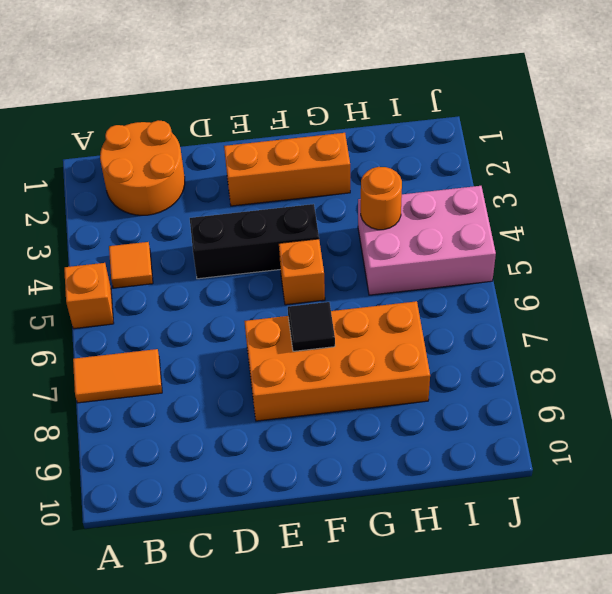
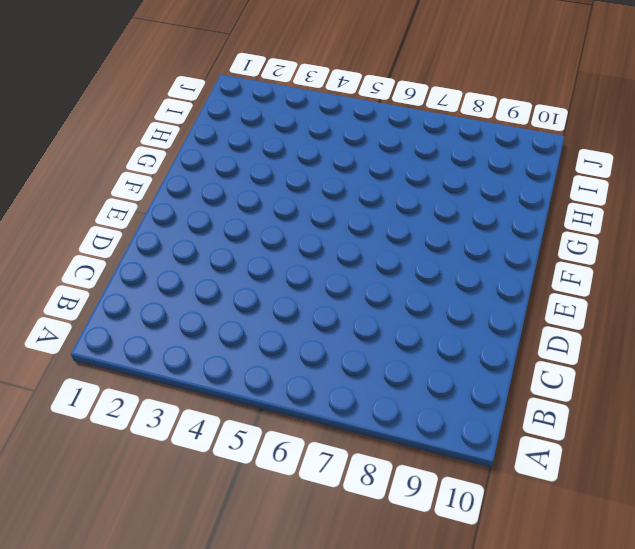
none -> orange brick A5 level 1
none -> orange tile A7:B7 level 1

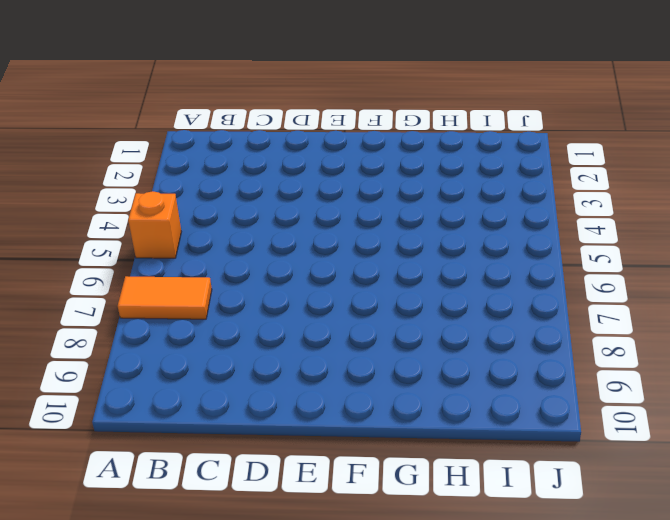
none -> orange round brick B1:C2 level 1
none -> orange tile B4 level 1

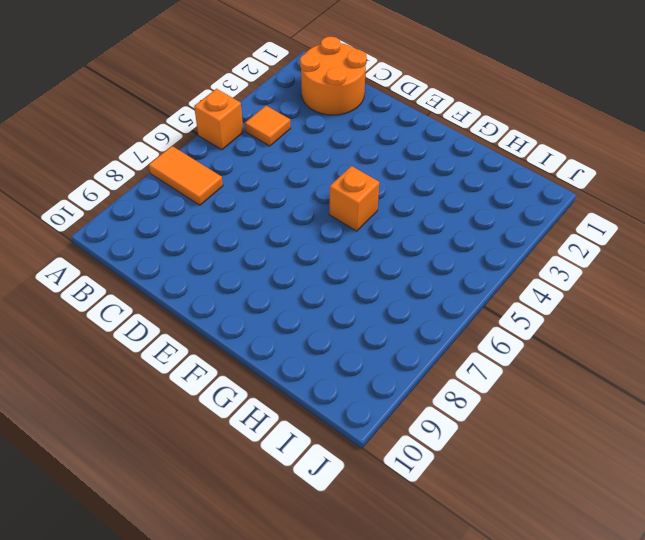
none -> black brick D4:F4 level 1
none -> orange brick E2:G2 level 1

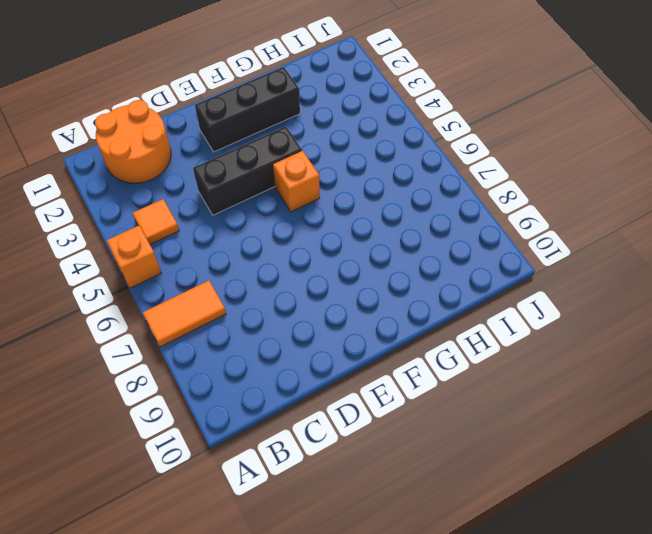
black brick E2:G2 level 1 -> orange brick E2:G2 level 1
none -> orange brick E7:H8 level 1
none -> pink brick H4:J5 level 1

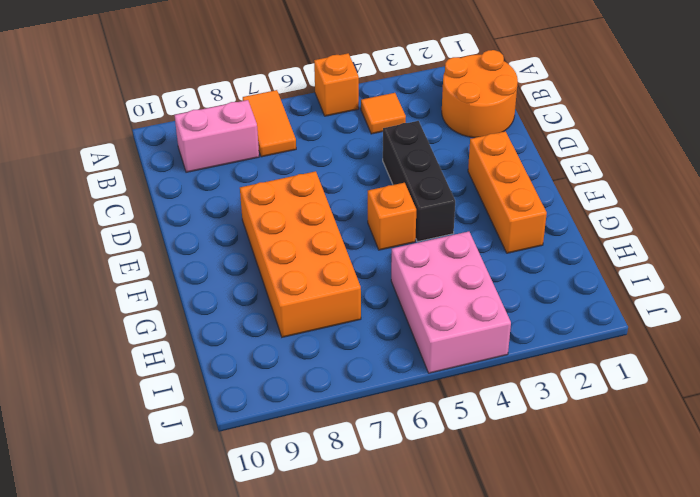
pink brick B8:B9 level 1 -> none
none -> black tile F7 level 2
none -> orange round brick H4 level 2

